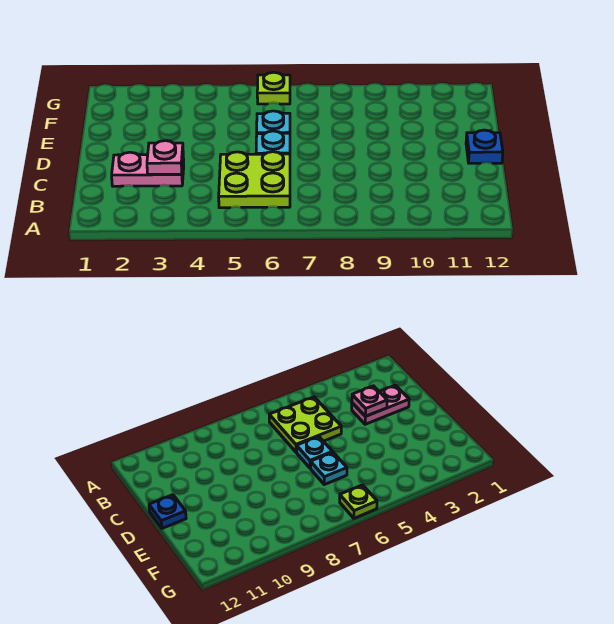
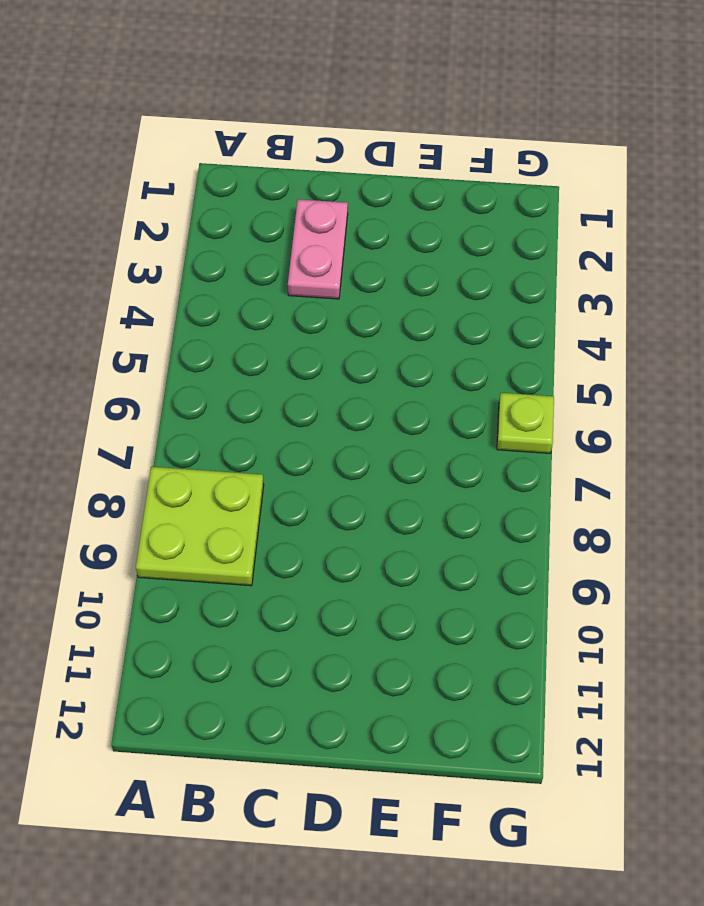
lime plate A8:B9 level 1 -> lime plate B5:C6 level 1
none -> cyan plate D6 level 1
none -> blue plate D12 level 1

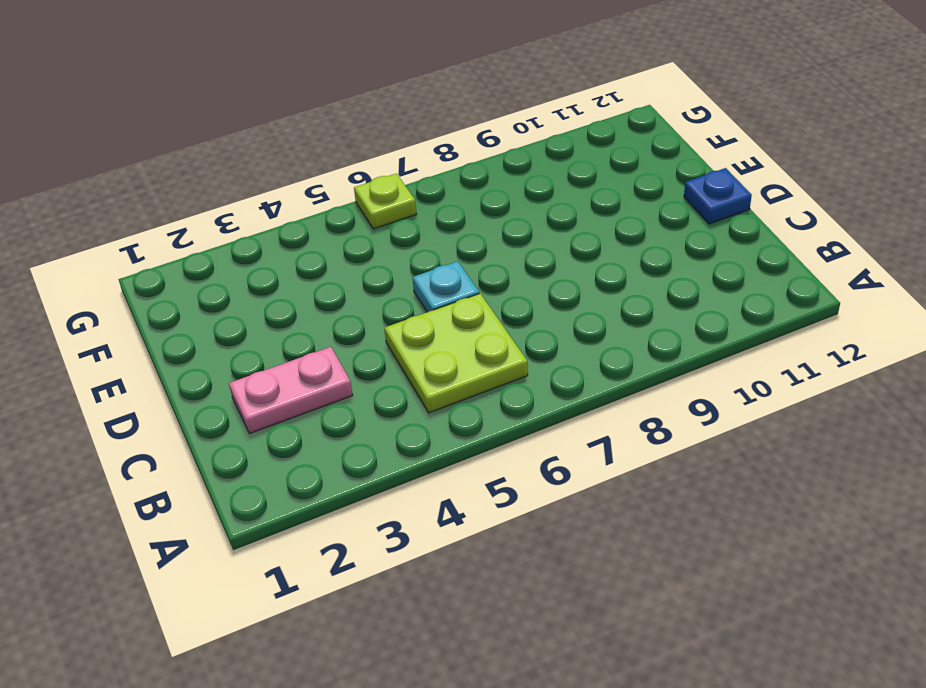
none -> cyan plate E6 level 1
none -> pink plate C3 level 2

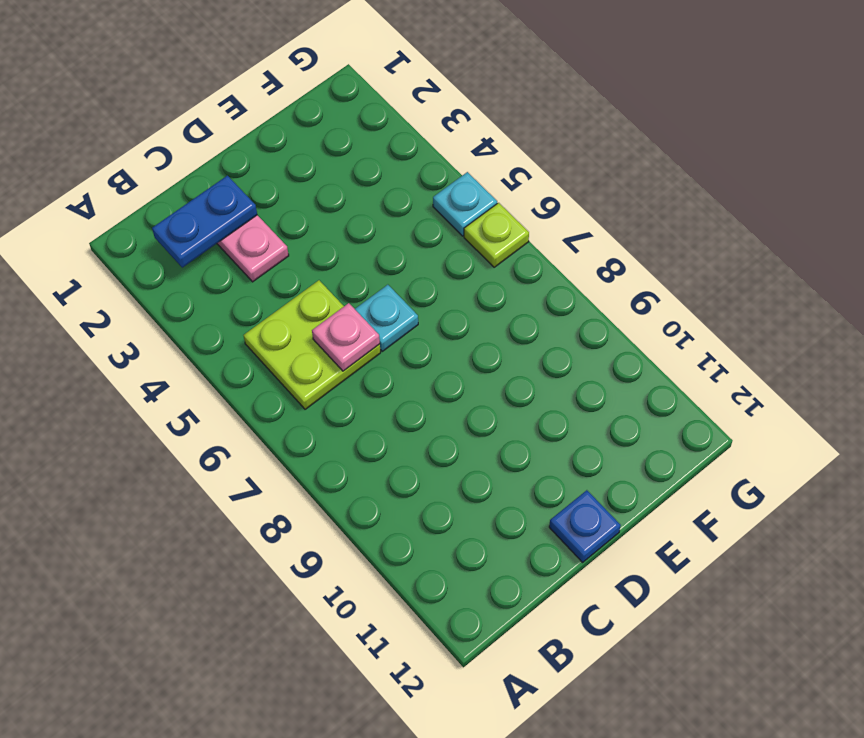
blue plate B2:C2 level 2 -> none
pink plate C6 level 2 -> pink plate C3 level 2
cyan plate G5 level 1 -> cyan plate E6 level 1

